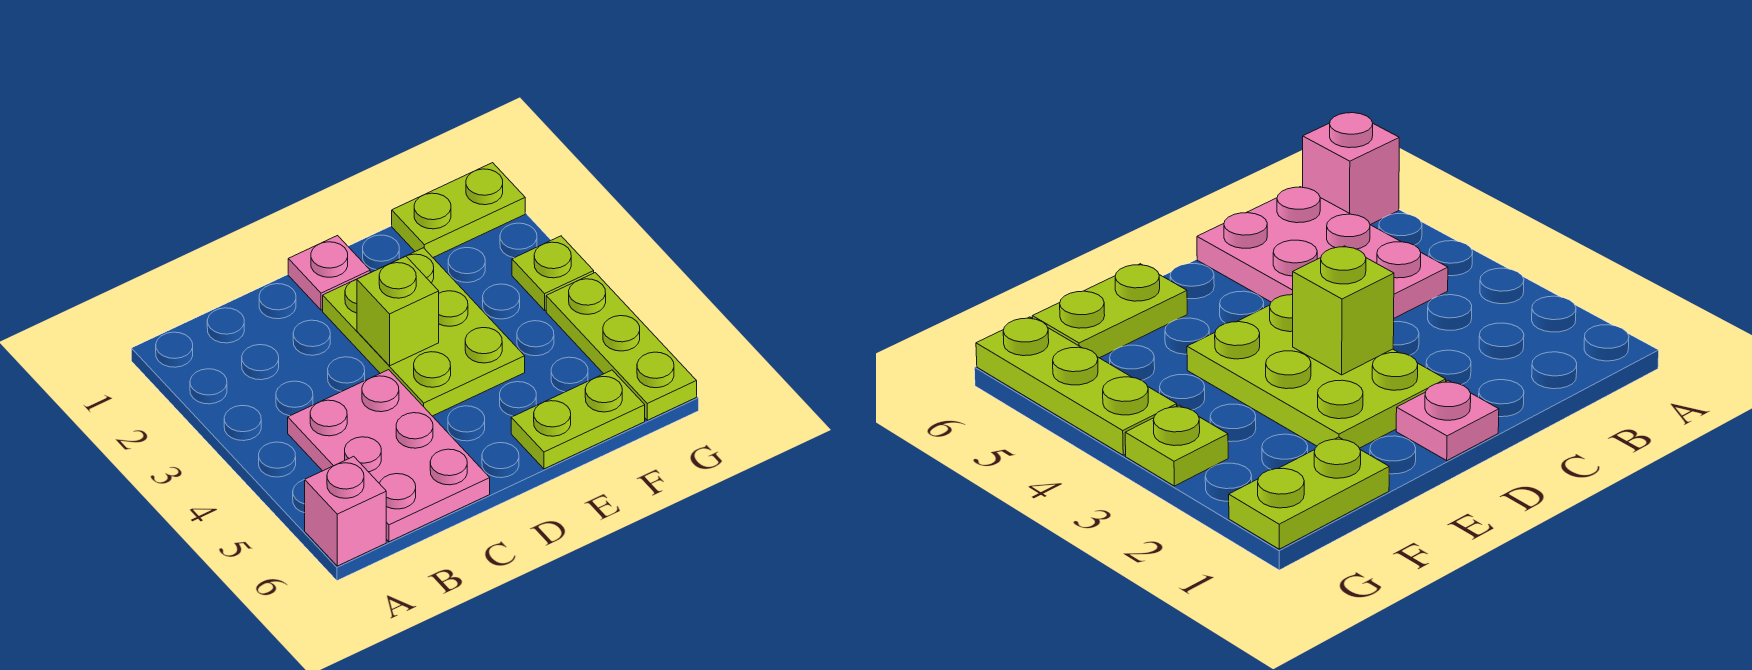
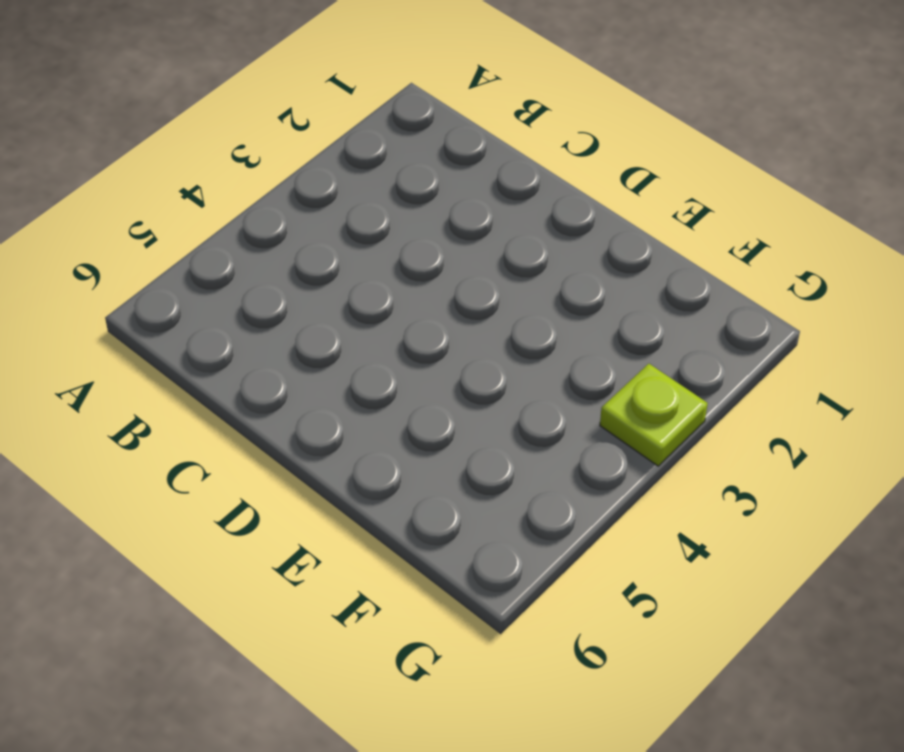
none -> pink brick A6 level 1
none -> pink plate B4:C6 level 1

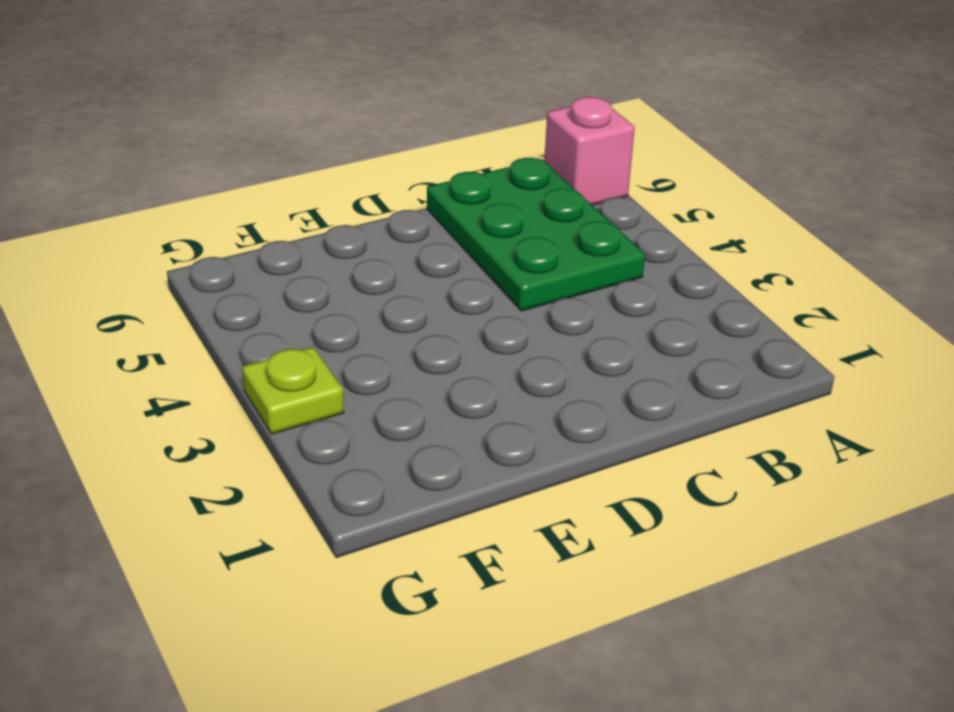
green plate B4:C6 level 1 -> pink plate B4:C6 level 1
none -> pink plate D1 level 1
none -> lime plate D2:E4 level 1

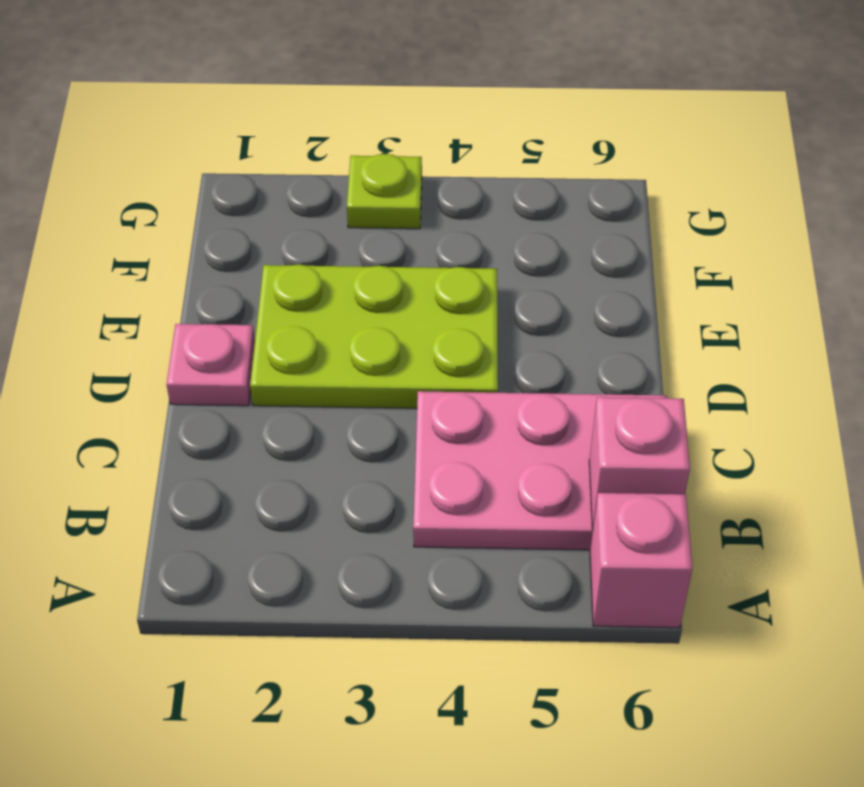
pink brick B6 level 2 -> none
none -> lime plate E6:F6 level 1
none -> lime plate F1:G1 level 1

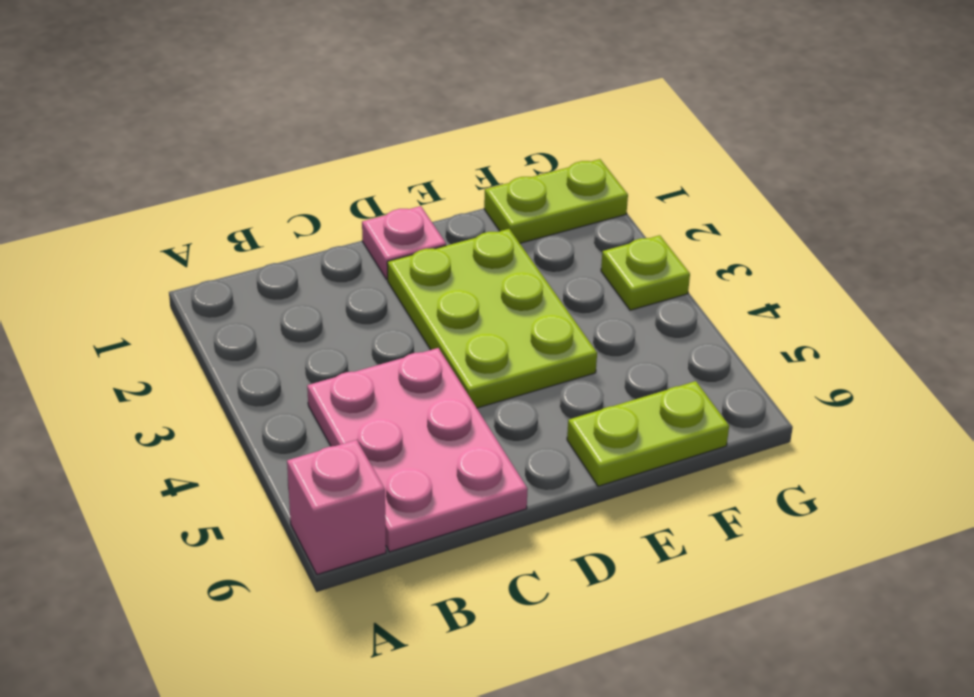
none -> lime plate G4:G6 level 1
none -> lime brick D3 level 2

